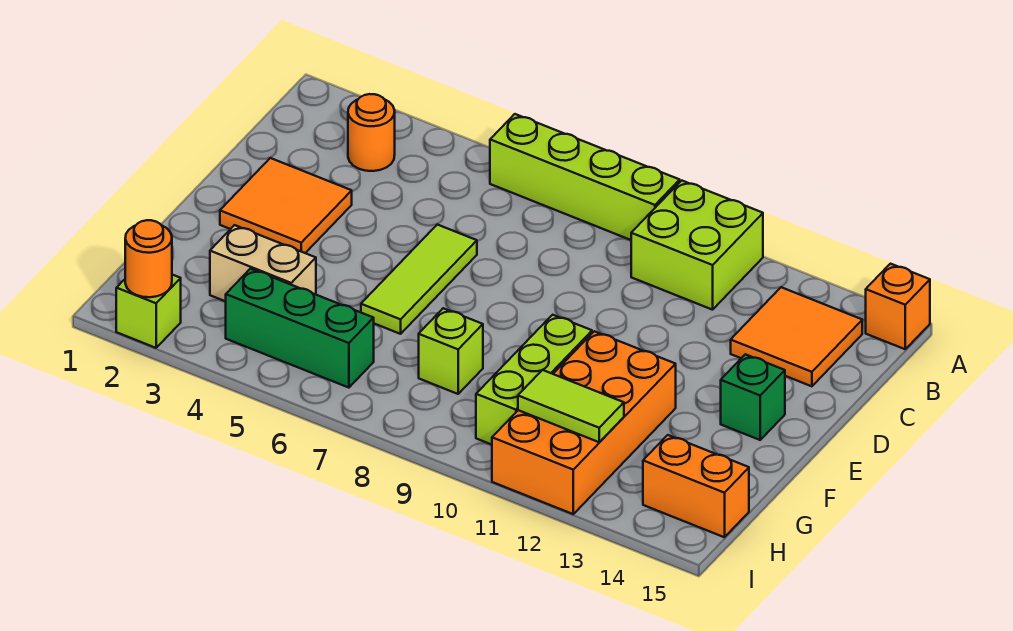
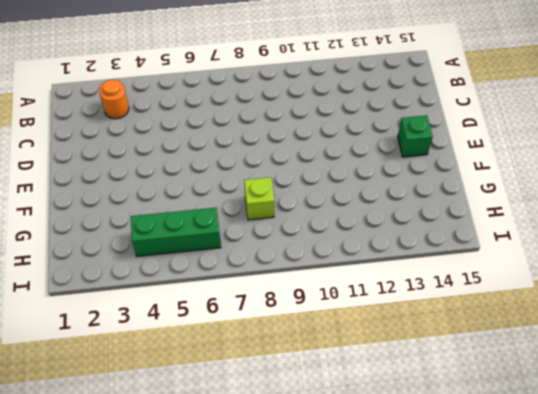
none -> lime brick A6:A9 level 1
none -> lime brick A10:B11 level 1
none -> orange brick A15 level 1

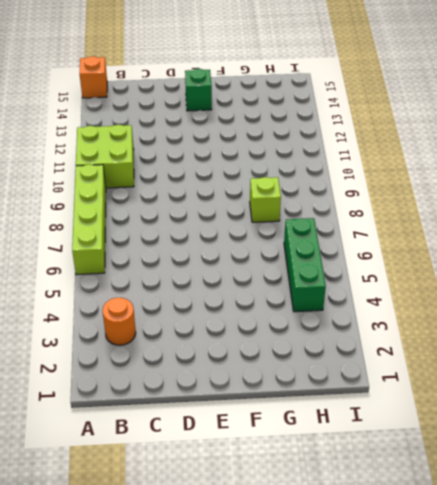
none -> orange tile B13:C14 level 1
none -> orange tile D2:E3 level 1
none -> lime tile D6:F6 level 1

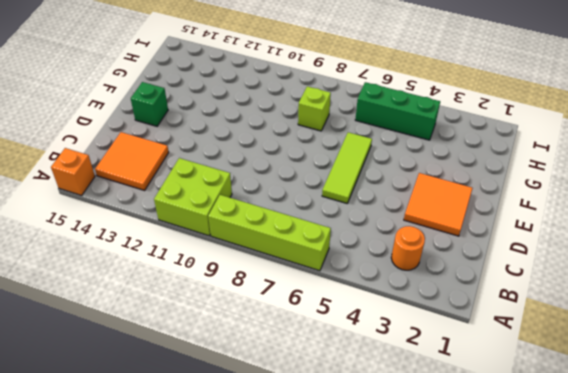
none -> lime brick F10:H10 level 1
none -> orange brick F11:I12 level 1
none -> tan brick G3:G4 level 1

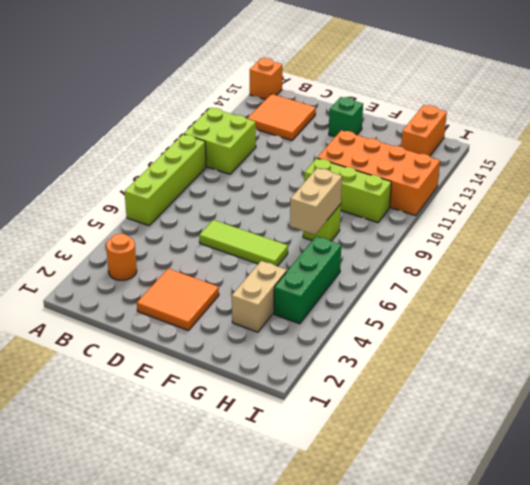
tan brick G7:G8 level 2 -> none
none -> lime brick I2 level 1
none -> lime tile H11:H12 level 2
none -> orange round brick I2 level 2

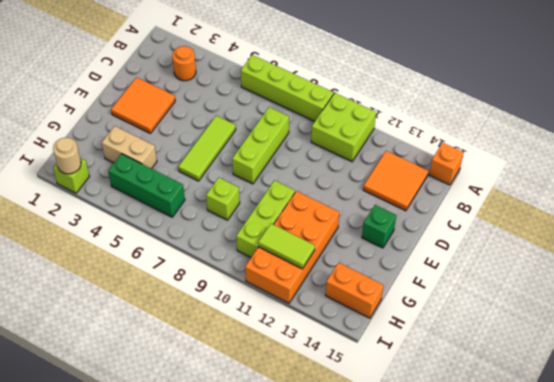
lime brick C8:E8 level 1 -> none
tan round brick I2 level 2 -> orange round brick I2 level 2

